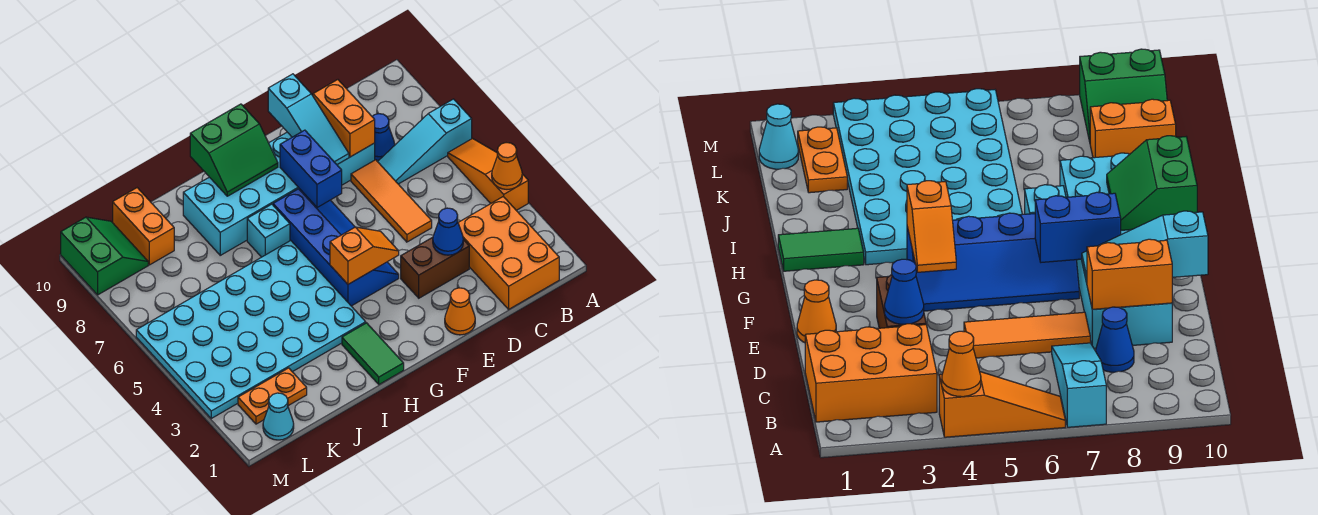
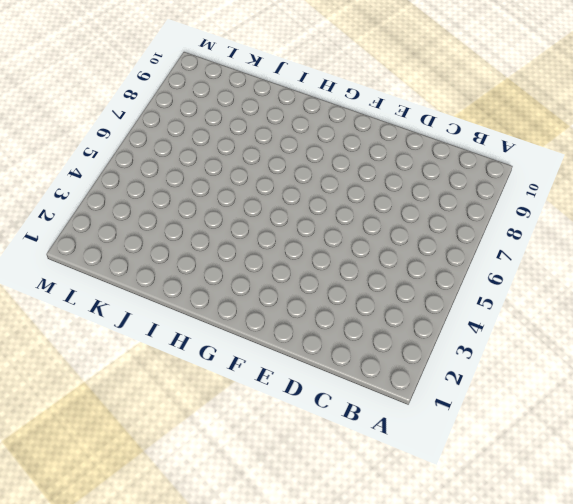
none -> orange slope A4:A6 level 1 top 4
none -> cyan slope A7:C7 level 1 top A
none -> orange brick B1:C3 level 1

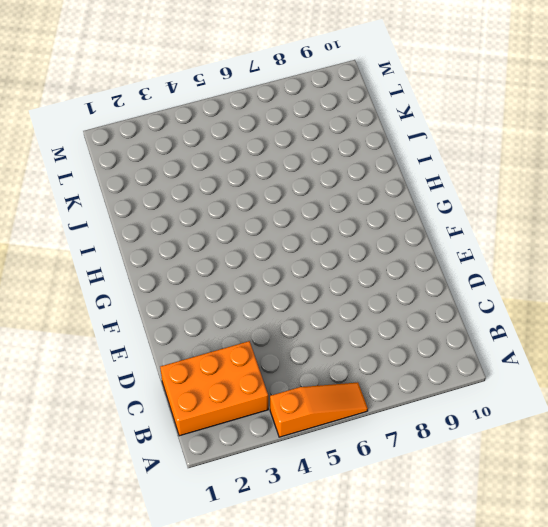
none -> cyan slope A7:C7 level 1 top A
none -> blue cone C8 level 1
none -> brown brick D3:E3 level 1

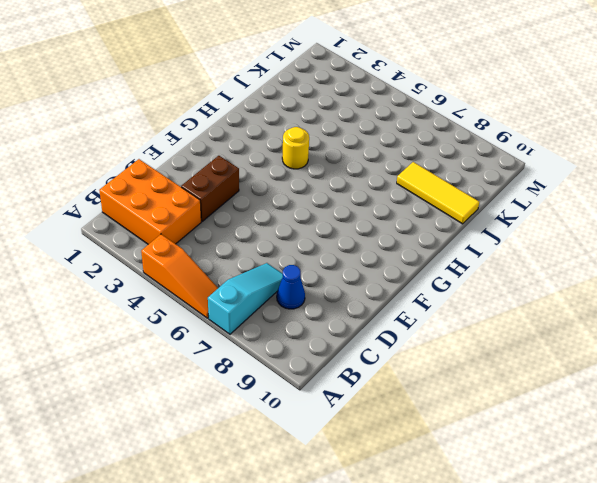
yellow round brick H4 level 1 -> cyan plate H3:M6 level 1
yellow tile J8:J10 level 1 -> none
none -> orange tile D5:D7 level 1
none -> cyan brick D8:I9 level 1
none -> orange cone E1 level 1

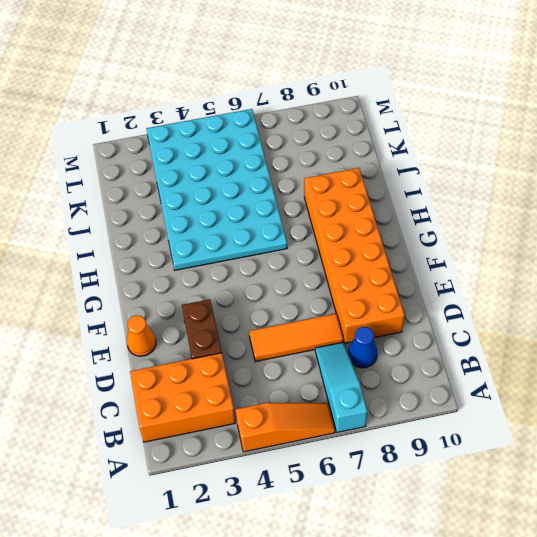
orange brick D8:I9 level 1 -> cyan brick D8:I9 level 1
none -> blue slope F4:G7 level 1 top G
none -> green tile H1:H2 level 1
none -> cyan brick H7 level 1

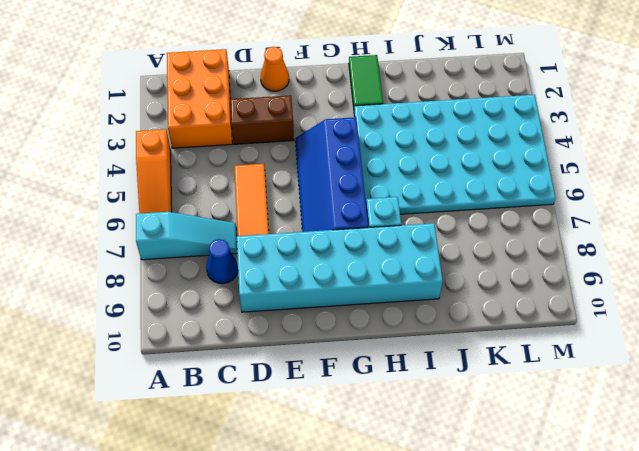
none -> orange plate K2:L2 level 1
none -> orange brick K9:K10 level 1
none -> cyan cone L1 level 1

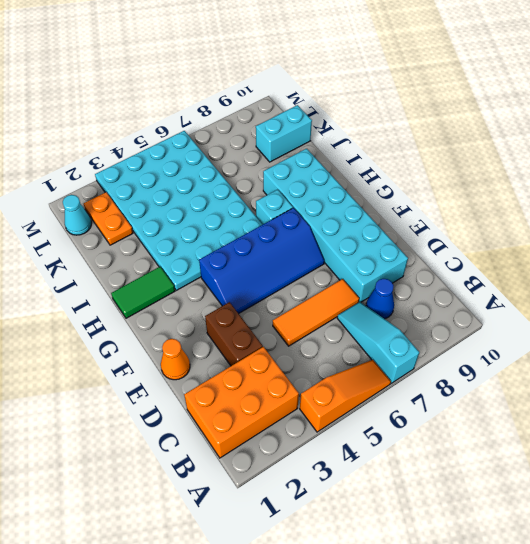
cyan brick K9:K10 level 1 -> orange brick K9:K10 level 1
none -> green slope L9:M10 level 1 top M
none -> orange cone A4 level 2
none -> blue cone D3 level 2

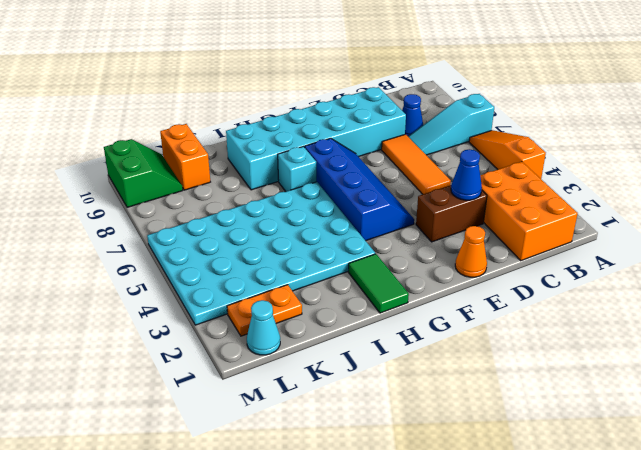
none -> orange cone A4 level 2
none -> orange brick D8:D9 level 2
none -> cyan slope E8:E10 level 2 top 10

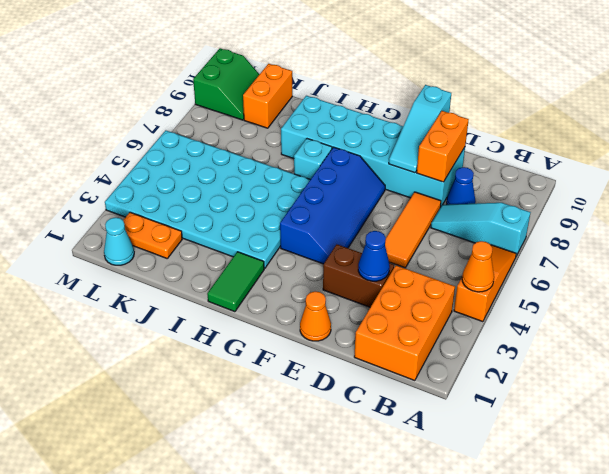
none -> orange slope F4:G4 level 2 top G
none -> blue brick F7:F8 level 2
none -> green slope G9:H10 level 2 top 10

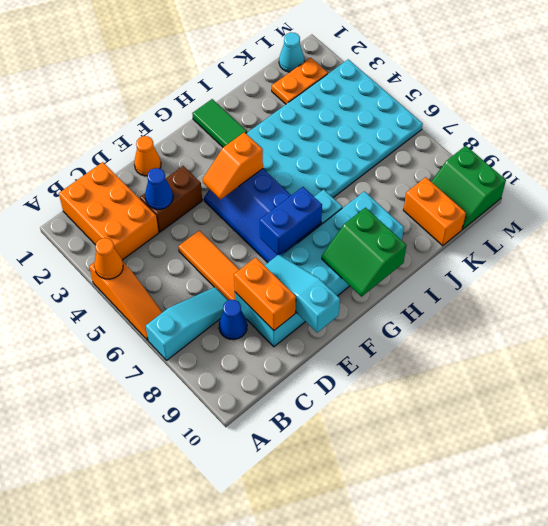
blue brick F7:G7 level 2 -> blue brick F7:F8 level 2
green slope G9:H10 level 2 top H -> green slope G9:H10 level 2 top 10

